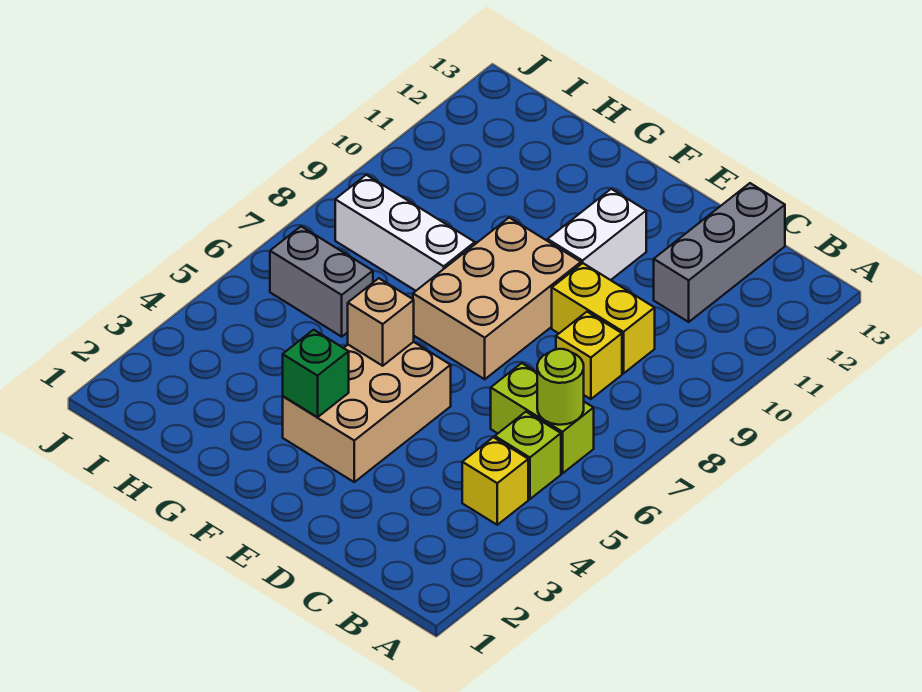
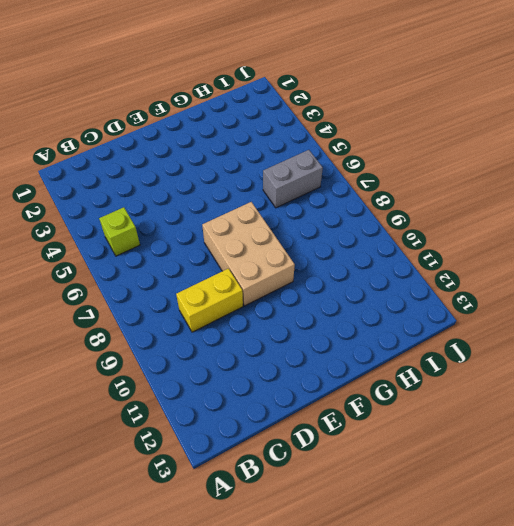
none -> yellow brick B4 level 1
none -> lime brick B6:C6 level 1
none -> yellow brick C8 level 1

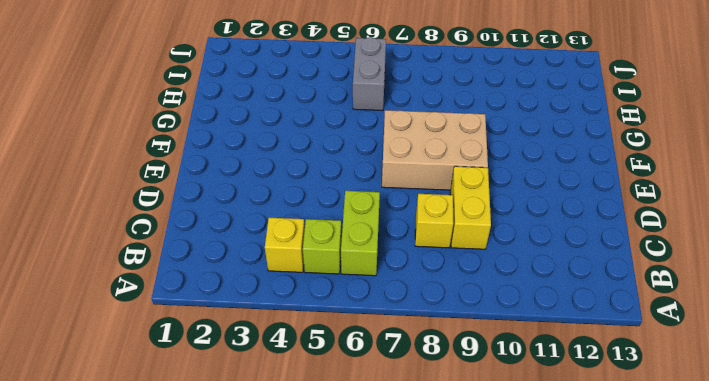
none -> grey brick C11:C13 level 1
none -> tan brick E3:F5 level 1
none -> white brick E10:E11 level 1

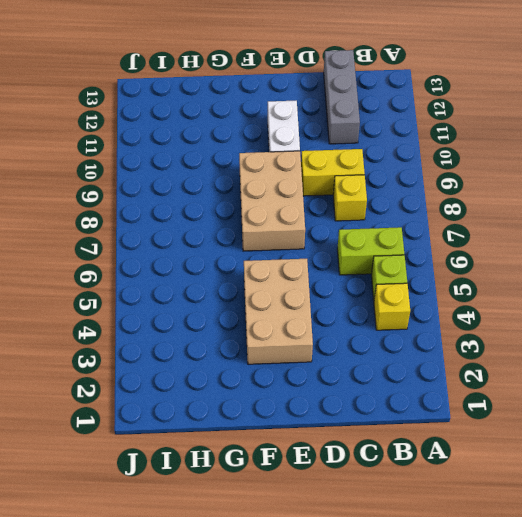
none -> white brick G8:I8 level 1
none -> grey brick H6:I6 level 1
none -> lime round brick B6 level 2

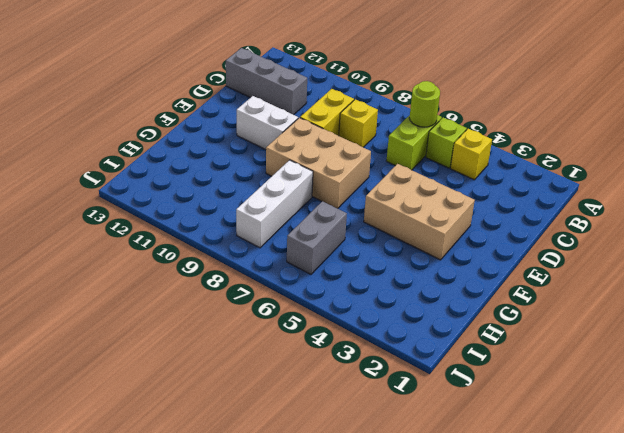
none -> green brick F3 level 2
none -> tan brick F5 level 2

